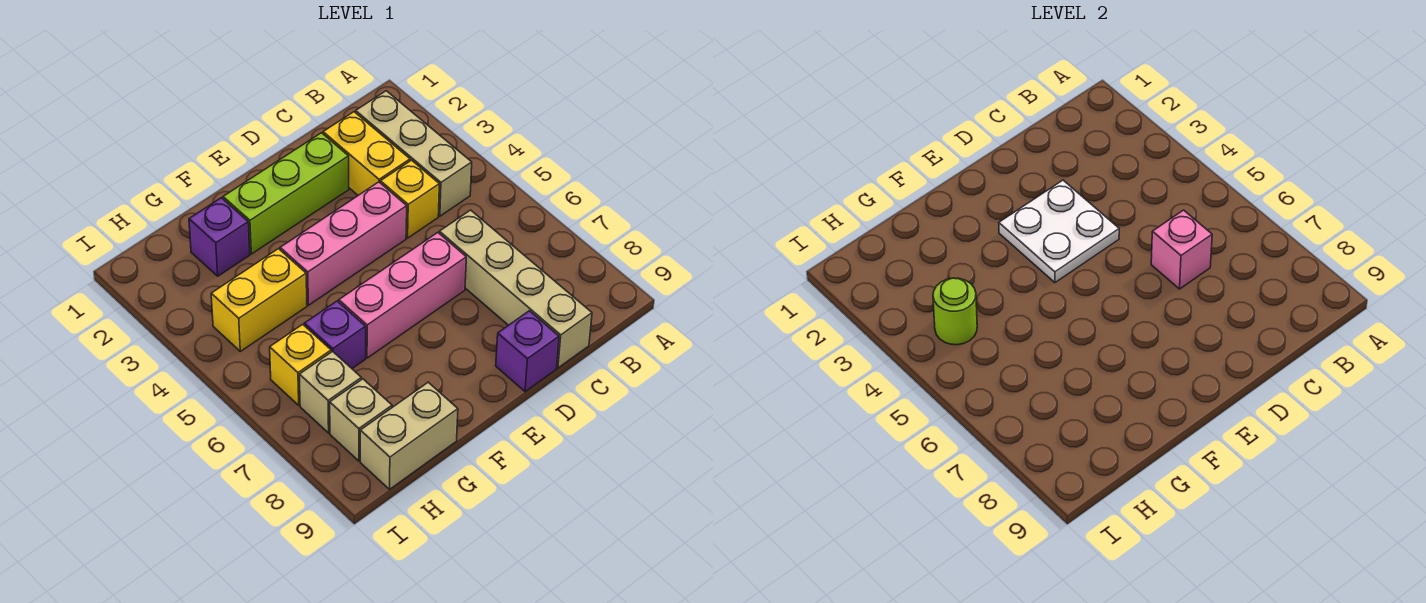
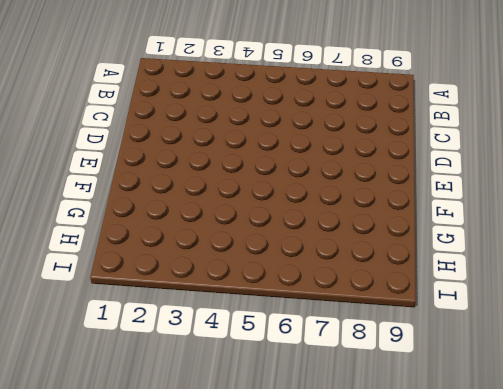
none -> tan brick B2:B4 level 1
none -> yellow brick C2:C3 level 1
none -> yellow brick C4 level 1

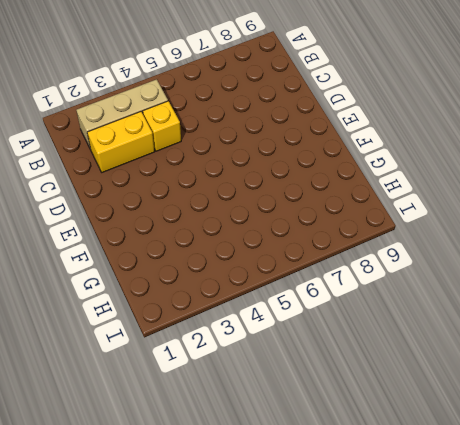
none -> tan brick C6:C9 level 1
none -> lime brick D2:F2 level 1
none -> pink brick D4:F4 level 1

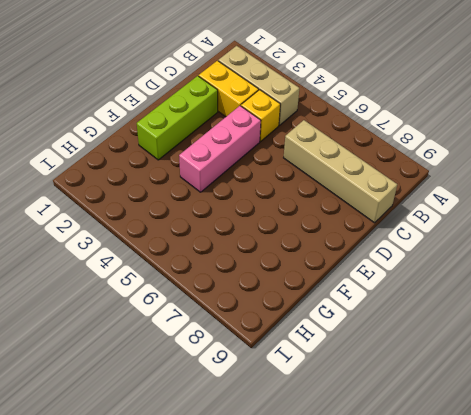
none -> pink brick D6:F6 level 1
none -> purple brick D9 level 1
none -> purple brick G2 level 1

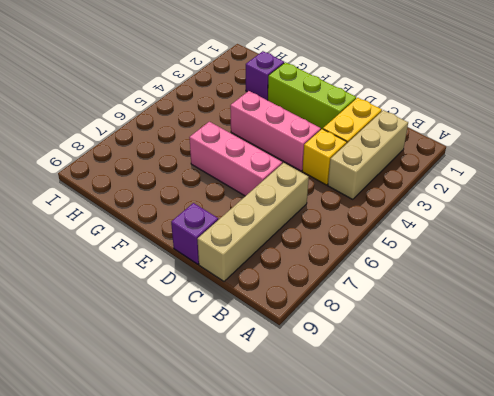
none -> yellow brick G4:H4 level 1
none -> purple brick G6 level 1
none -> tan brick G9:H9 level 1

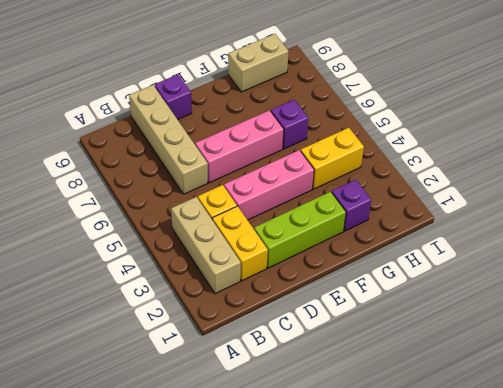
none -> yellow brick H6 level 1
none -> tan brick H7 level 1
none -> tan brick H8 level 1

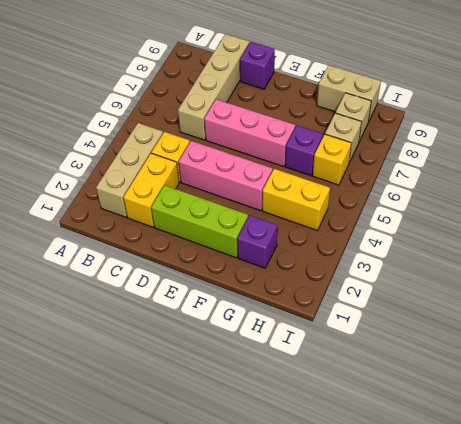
none -> pink brick C6 level 2
none -> white plate D3:E4 level 2
none -> lime round brick H4 level 2

